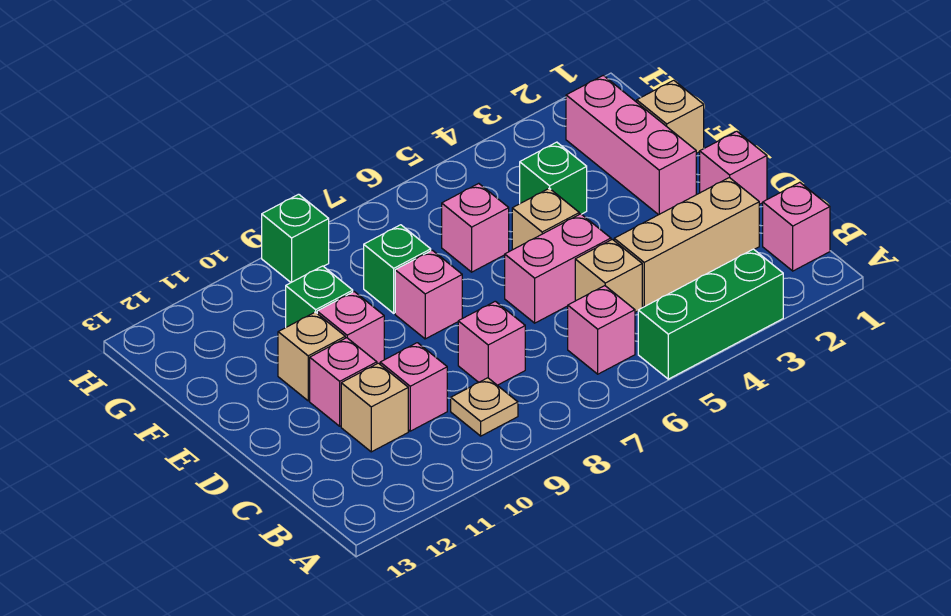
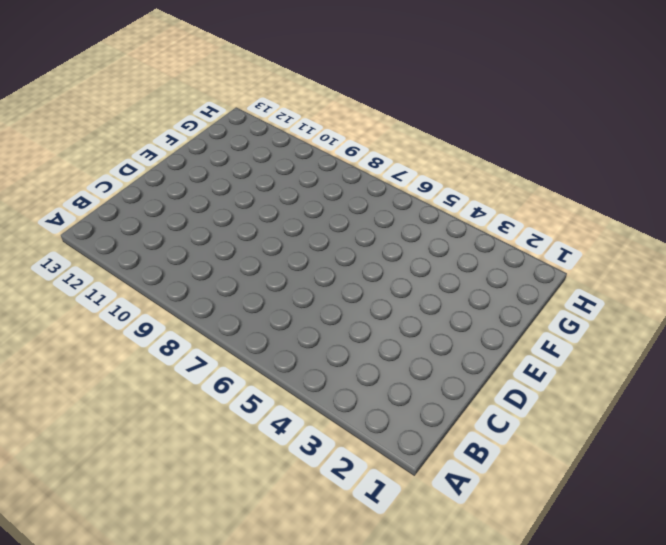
none -> green brick A3:A5 level 1
none -> pink brick B1 level 1
none -> pink brick B6 level 1

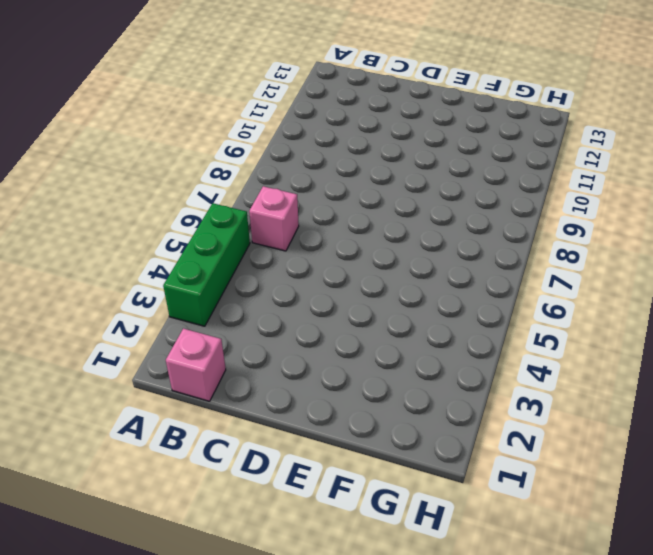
none -> tan plate B9 level 1
none -> tan brick C2:C4 level 1
none -> tan brick C5 level 1

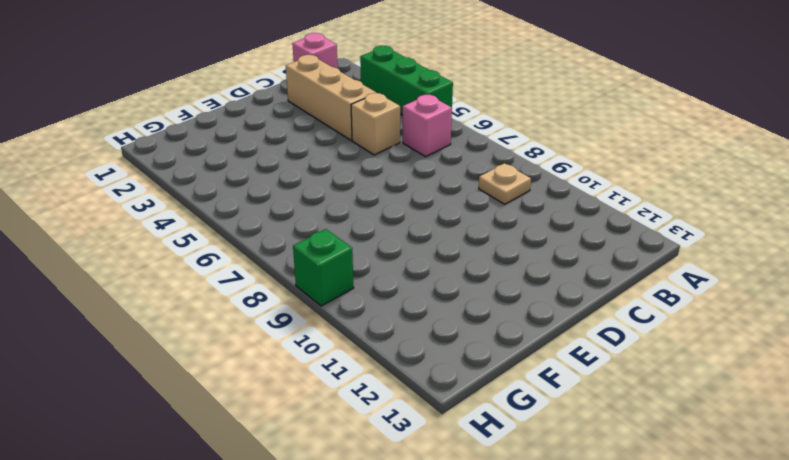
none -> pink brick C8 level 1
none -> pink brick C10 level 1
none -> tan brick C11 level 1

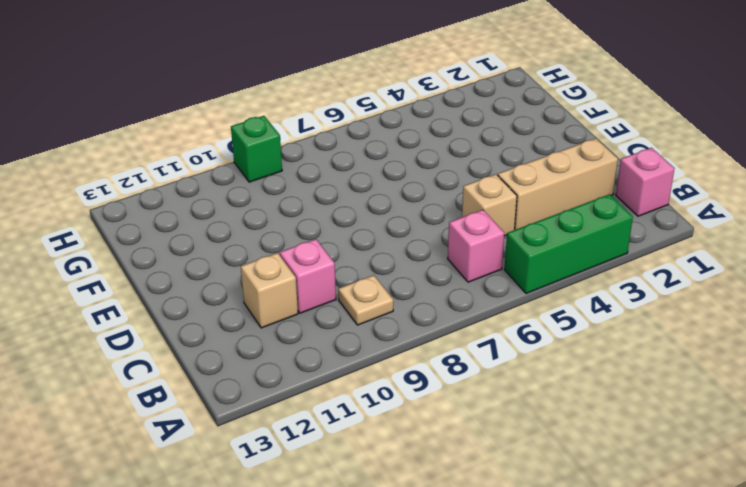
none -> pink brick C8 level 1
none -> pink brick D1 level 1
none -> pink brick D5:D6 level 1

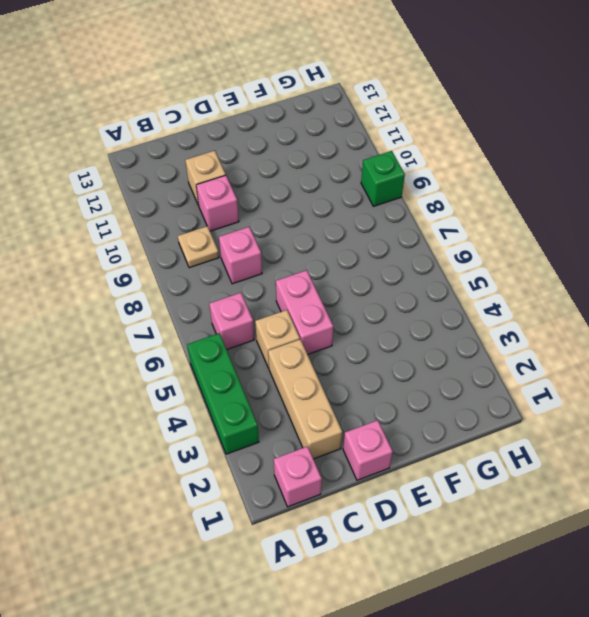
none -> pink brick D11 level 1
none -> pink brick E2:G2 level 1
none -> tan brick E5 level 1

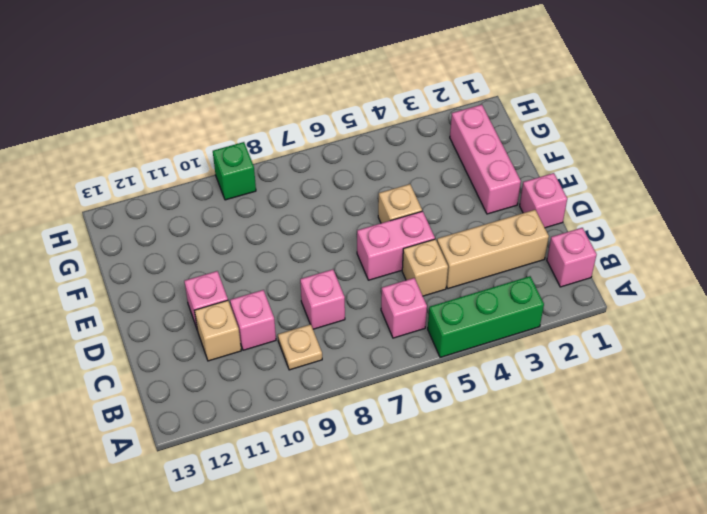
none -> pink brick E8 level 1
none -> pink brick E10 level 1
none -> tan brick E11 level 1

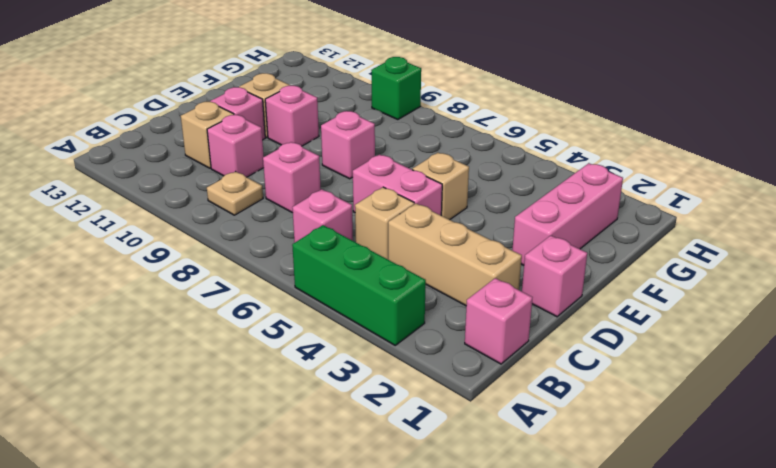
none -> tan brick F1 level 1
none -> green brick F4 level 1
none -> pink brick F6 level 1

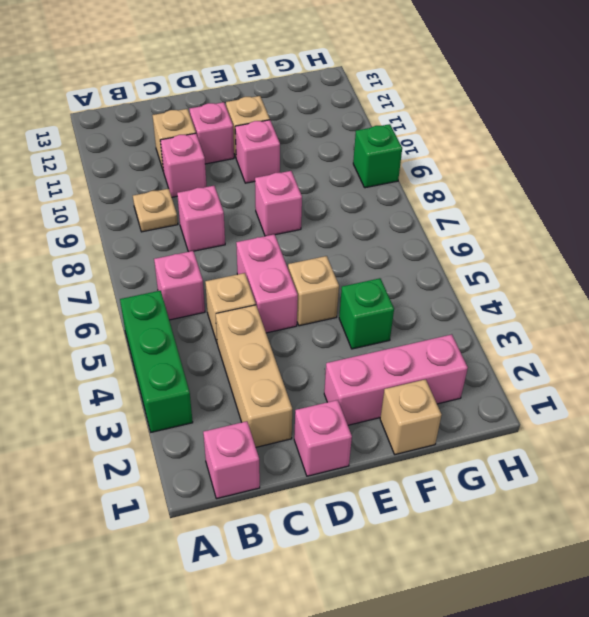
none -> pink brick F6 level 1
none -> green brick F8 level 1
none -> green brick F10 level 1

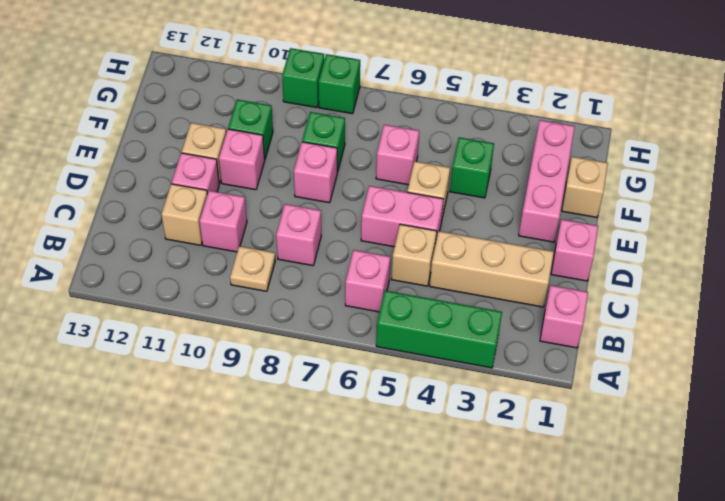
green brick H8 level 1 -> none

